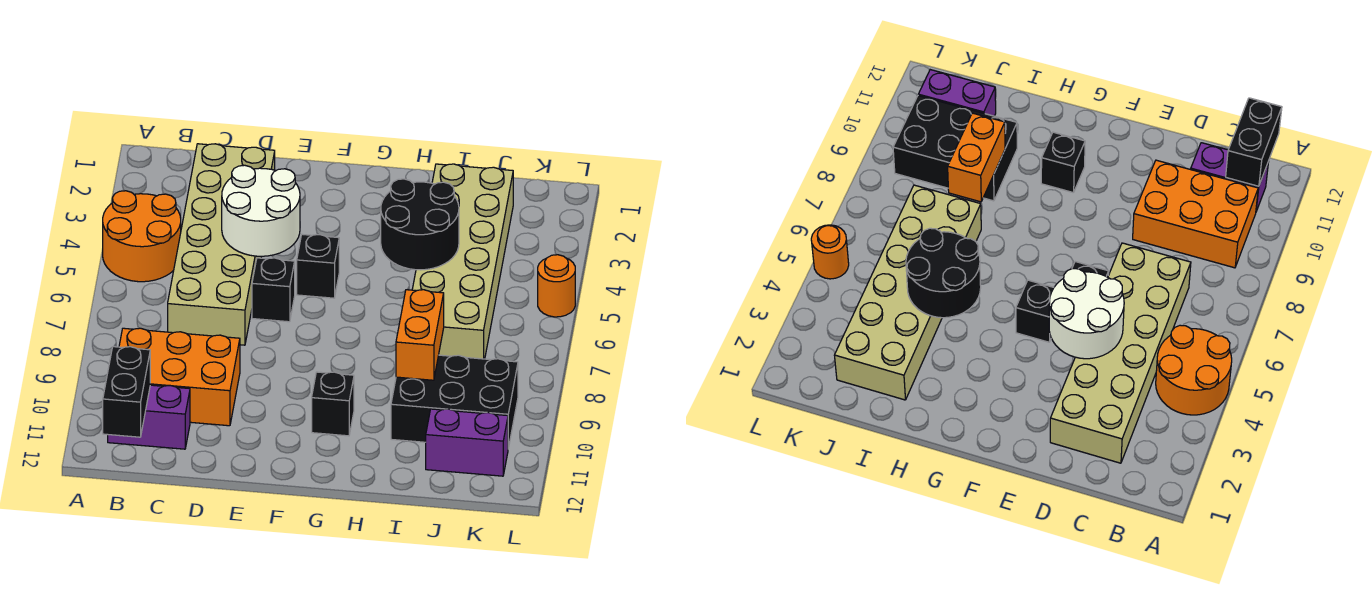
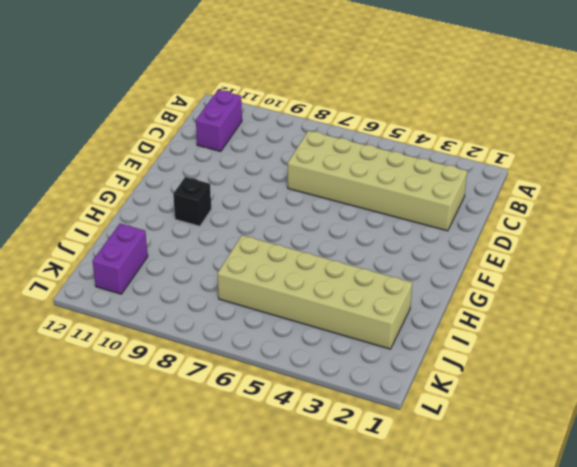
none -> orange round brick A4:B5 level 1
none -> orange brick B9:D10 level 1
none -> black brick E6 level 1

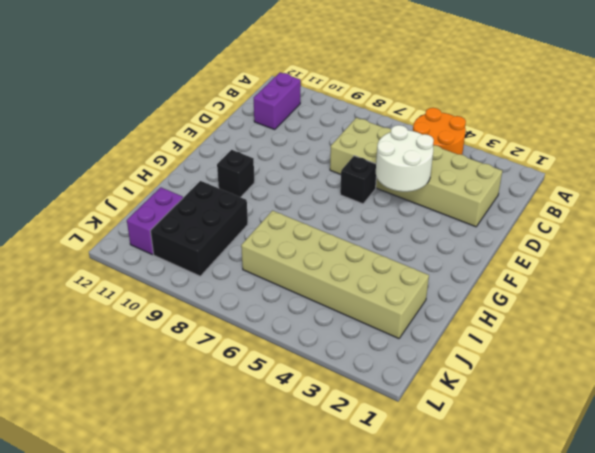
none -> orange brick B9:D10 level 1
none -> black brick F5 level 1
none -> orange round brick L5 level 1

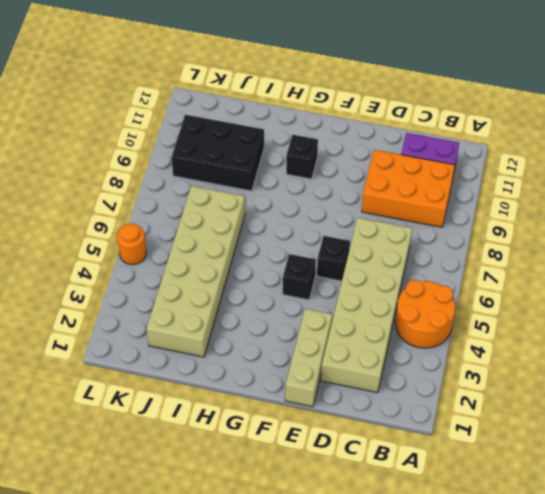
tan brick E1:E3 level 1 -> none
none -> purple brick J11:K11 level 1
none -> black brick B11:B12 level 2
none -> white round brick D4:E5 level 2

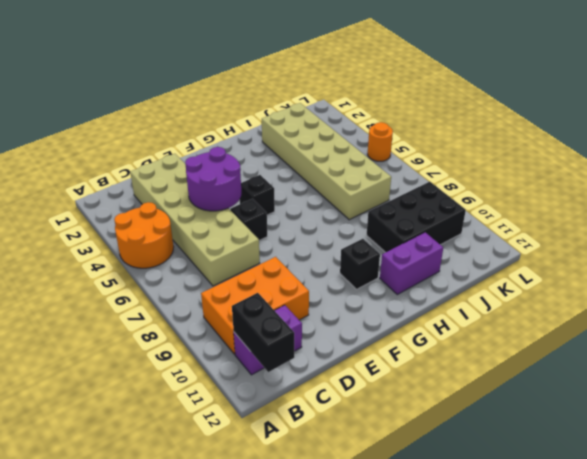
purple round brick D4:E5 level 2 -> white round brick D4:E5 level 2
purple brick H11:I11 level 1 -> purple brick J11:K11 level 1
none -> black round brick H4:I5 level 2
none -> orange brick I8:I9 level 2

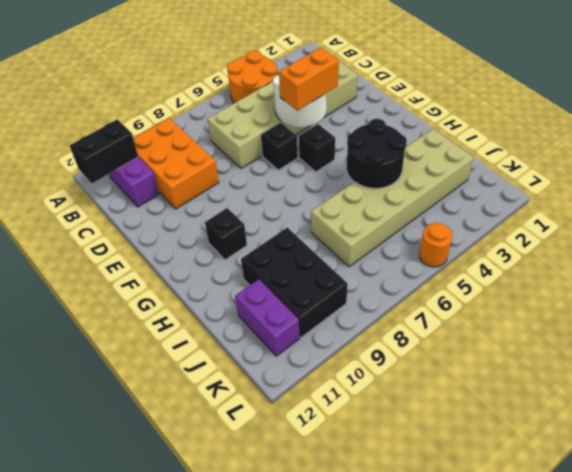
orange brick E4:E5 level 3 -> orange brick I8:I9 level 2

